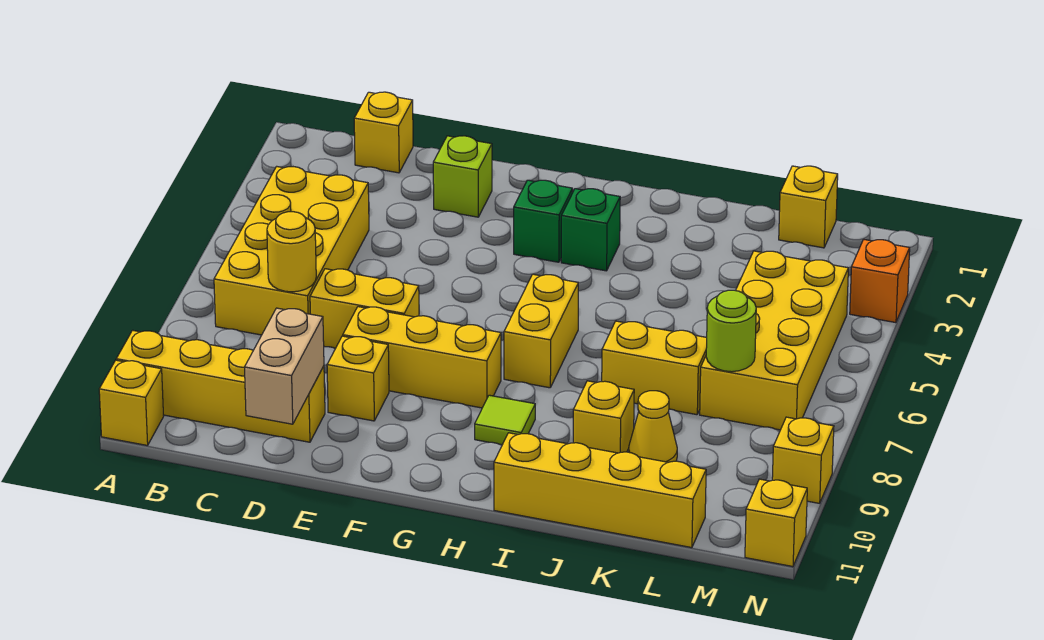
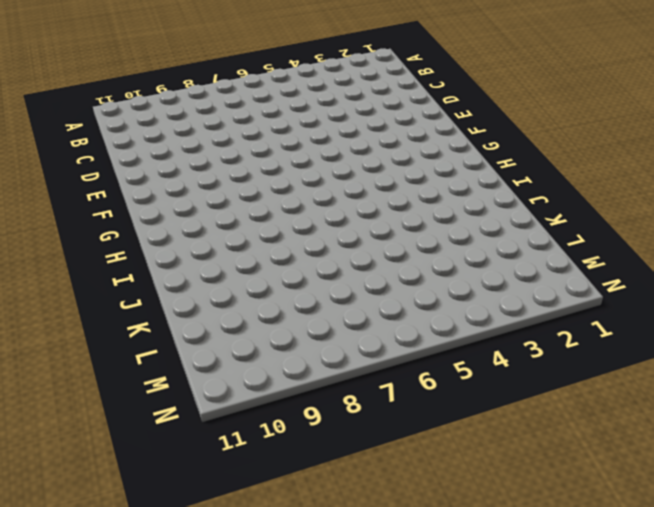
none -> yellow brick A10:D10 level 1
none -> yellow brick A11 level 1
none -> yellow brick B4:C7 level 1

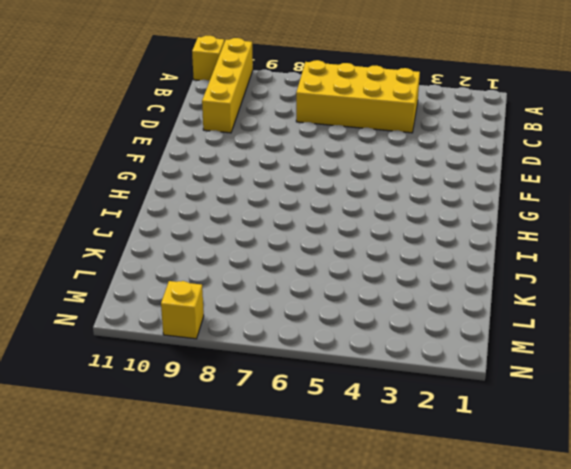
none -> yellow brick C1 level 1
none -> yellow brick D7:E7 level 1
none -> lime brick E2 level 1

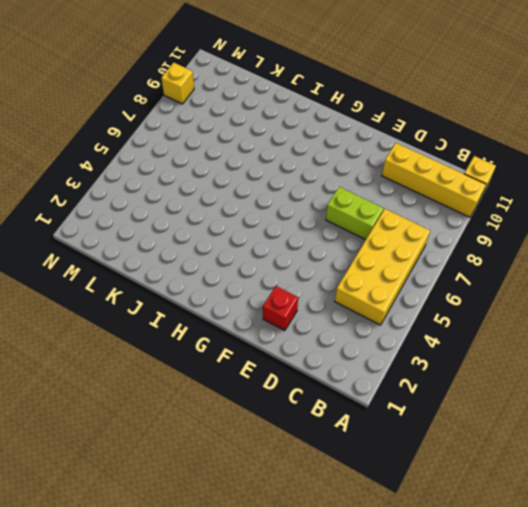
lime brick D7:E7 level 1 -> yellow brick D7:E7 level 1
red brick E2 level 1 -> lime brick E2 level 1
none -> yellow brick C1 level 1
none -> yellow brick E8:G8 level 1
none -> yellow brick E9 level 1

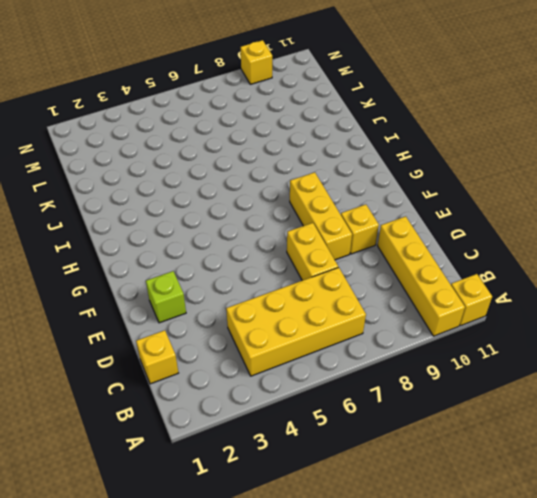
none -> green brick G3 level 1
none -> green brick H3 level 1
none -> yellow brick H6:H7 level 1

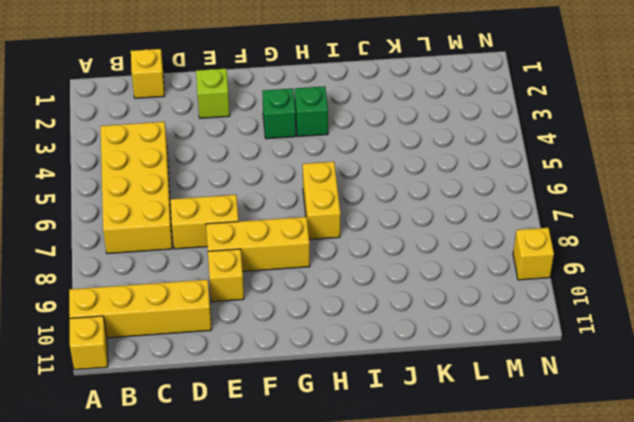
none -> lime tile H9 level 1
none -> yellow brick I11:L11 level 1
none -> yellow brick J7:K7 level 1

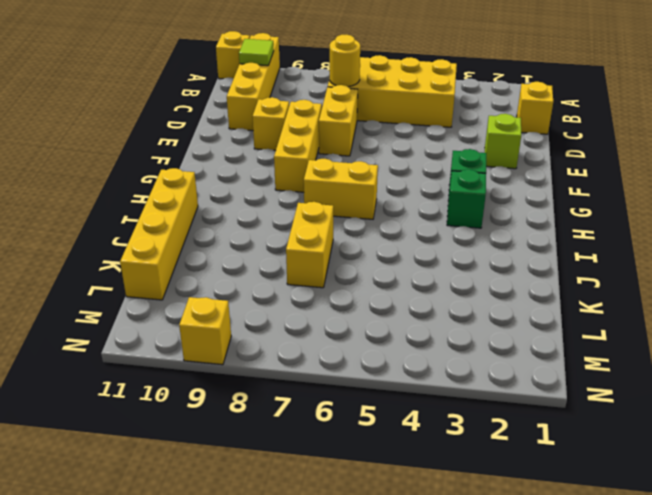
lime tile B10 level 2 -> lime tile H9 level 1
none -> yellow brick J9 level 1
none -> yellow cone K9 level 1
none -> yellow brick L1 level 1

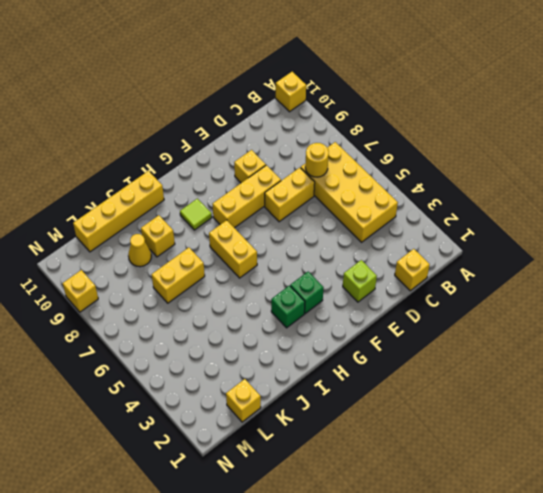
none -> yellow brick A10:D10 level 1
none -> yellow brick L4:M7 level 1
none -> orange brick N3 level 1

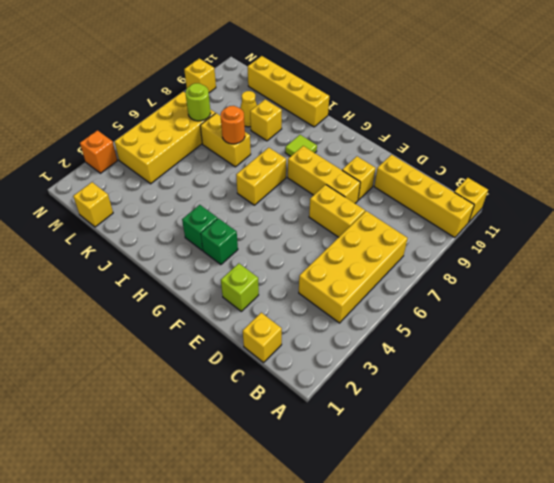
orange round brick J7 level 2 -> none
none -> yellow brick N11 level 1
none -> yellow round brick C7 level 2
none -> tan brick D10:D11 level 2

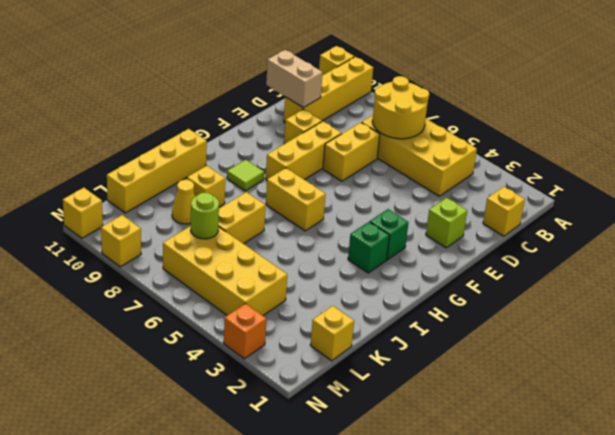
yellow round brick B6:C7 level 2 -> yellow round brick C7 level 2

